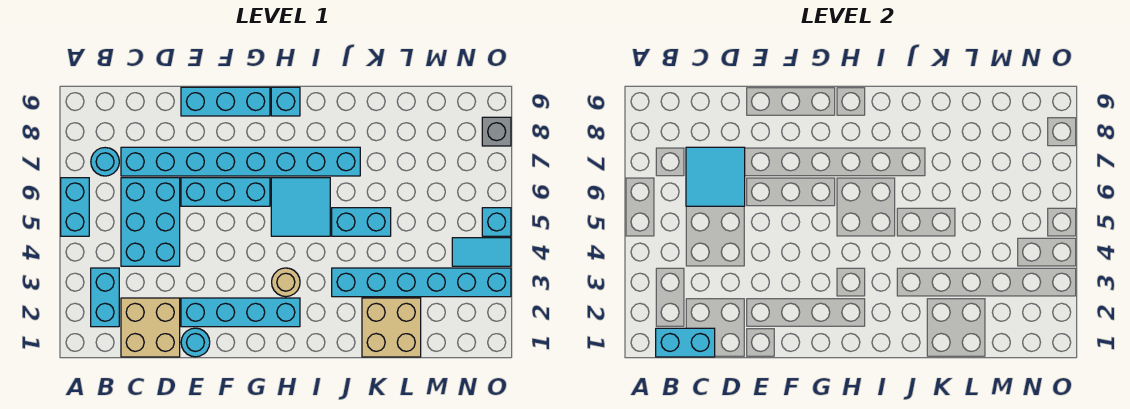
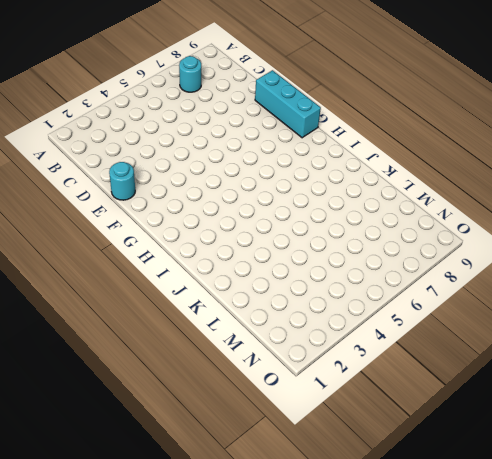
none -> cyan brick A5:A6 level 1
none -> cyan brick B2:B3 level 1
none -> tan brick C1:D2 level 1

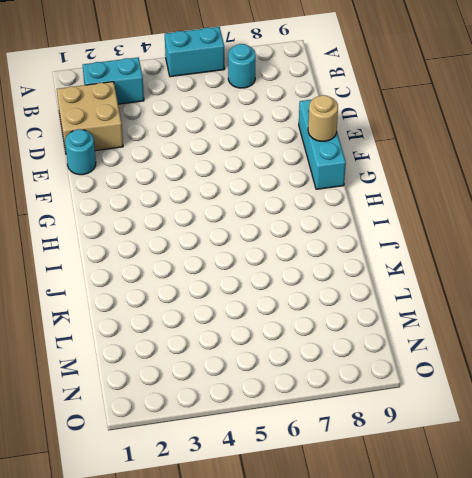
tan round brick F9 level 2 -> tan round brick H3 level 1
none -> cyan brick C4:D6 level 1
none -> cyan brick C7:J7 level 1
none -> cyan brick E2:H2 level 1

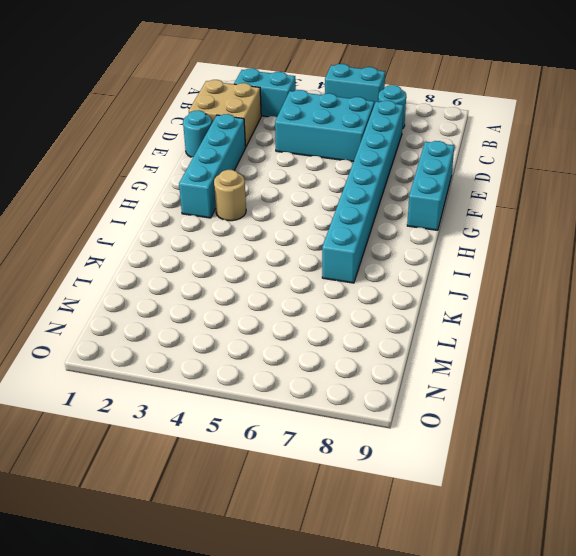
none -> cyan brick E6:G6 level 1
none -> cyan tile H5:I6 level 1
none -> cyan brick H9 level 1

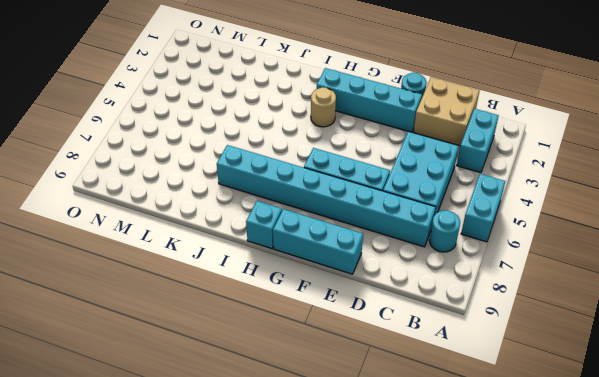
none -> cyan tile H5:I6 level 1
none -> cyan brick J3:O3 level 1
none -> cyan brick J5:K5 level 1

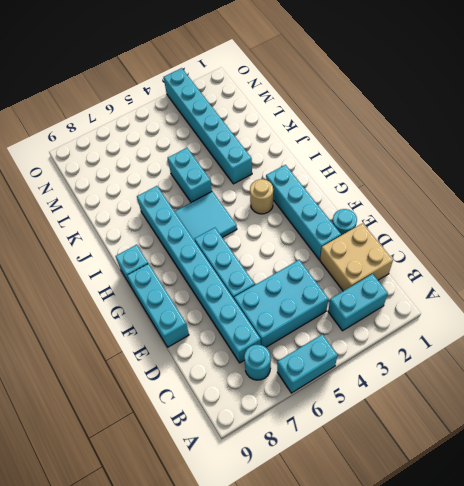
none -> tan brick K1:L2 level 1
none -> cyan tile N4:O4 level 1
none -> cyan brick O5 level 1

